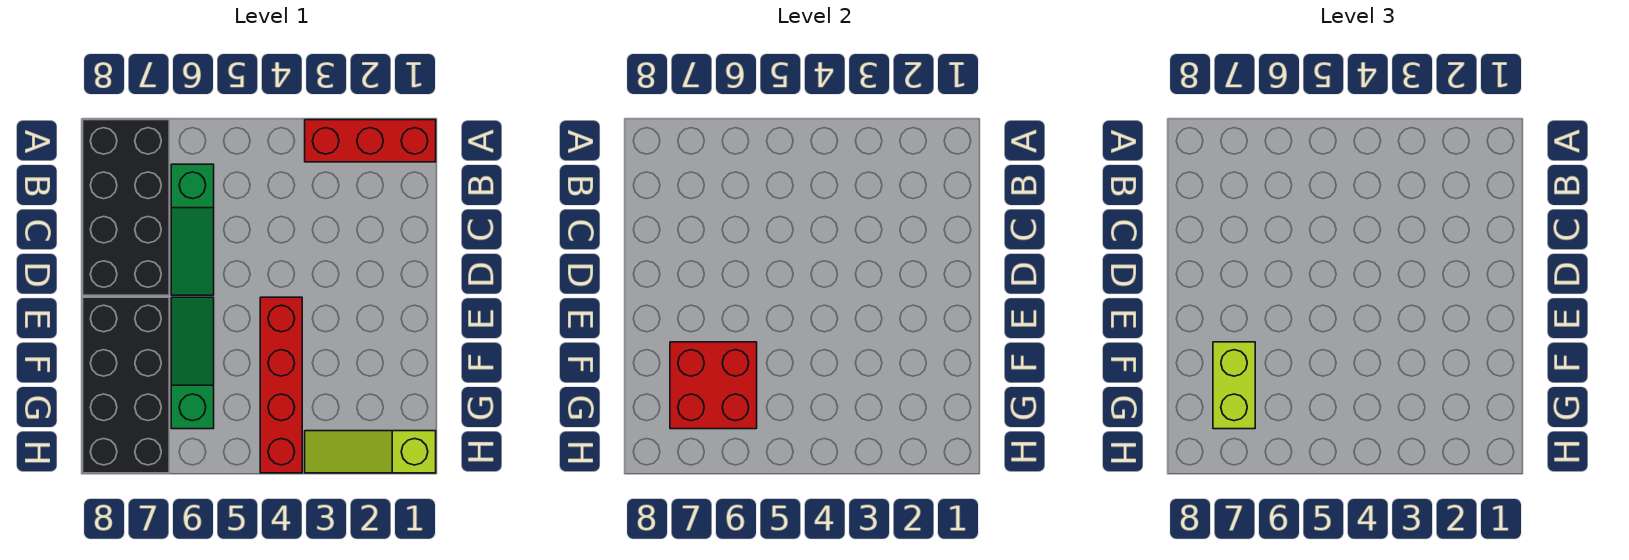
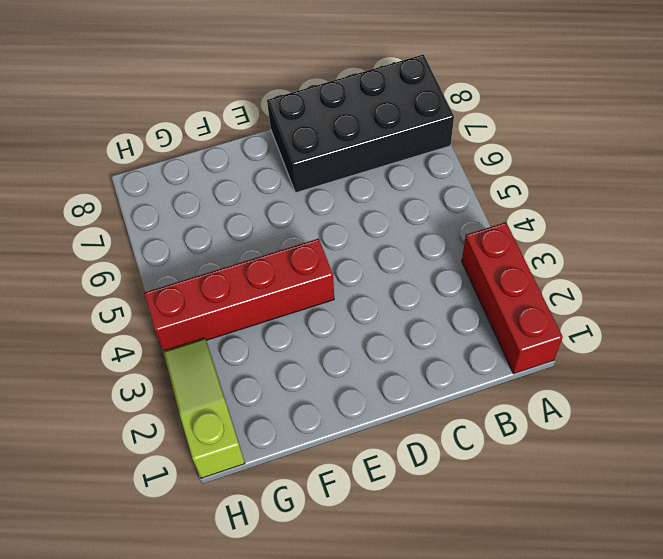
none -> green slope B6:D6 level 1 top B
none -> green slope E6:G6 level 1 top G

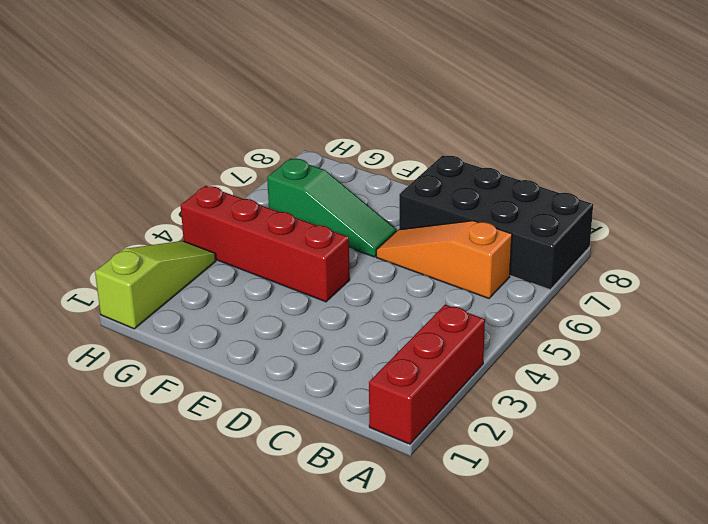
orange slope B6:D6 level 1 top B -> green slope B6:D6 level 1 top B
none -> black brick E7:H8 level 1
none -> red brick F6:G7 level 2

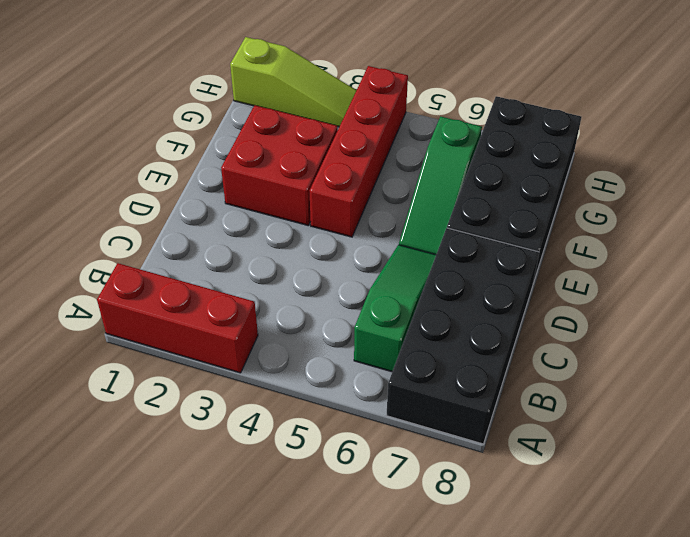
red brick E2:F3 level 1 -> red brick F6:G7 level 2
none -> lime brick F7:G7 level 3

